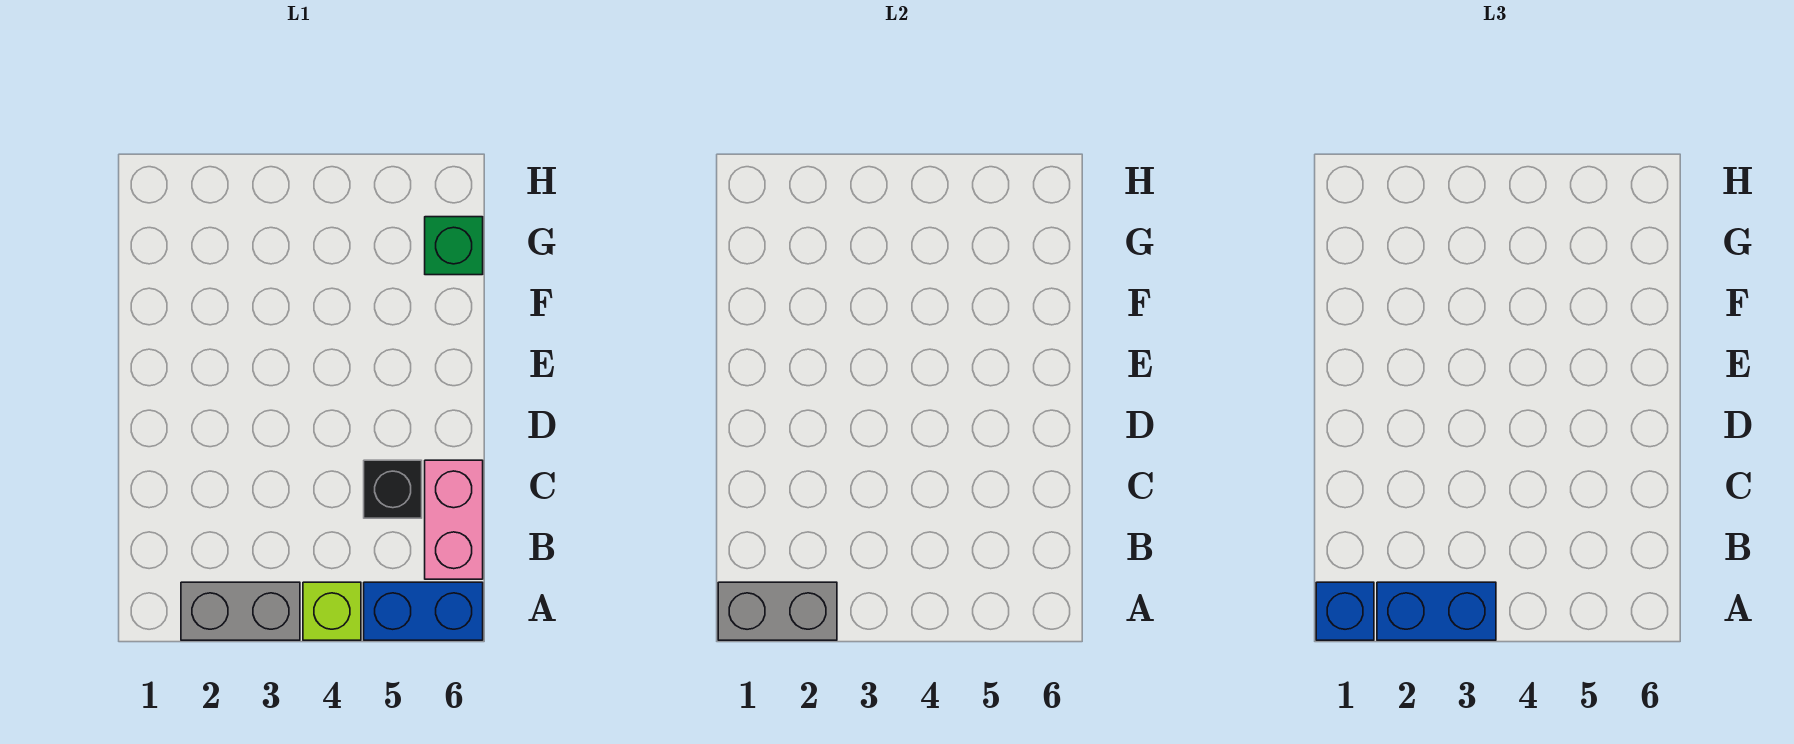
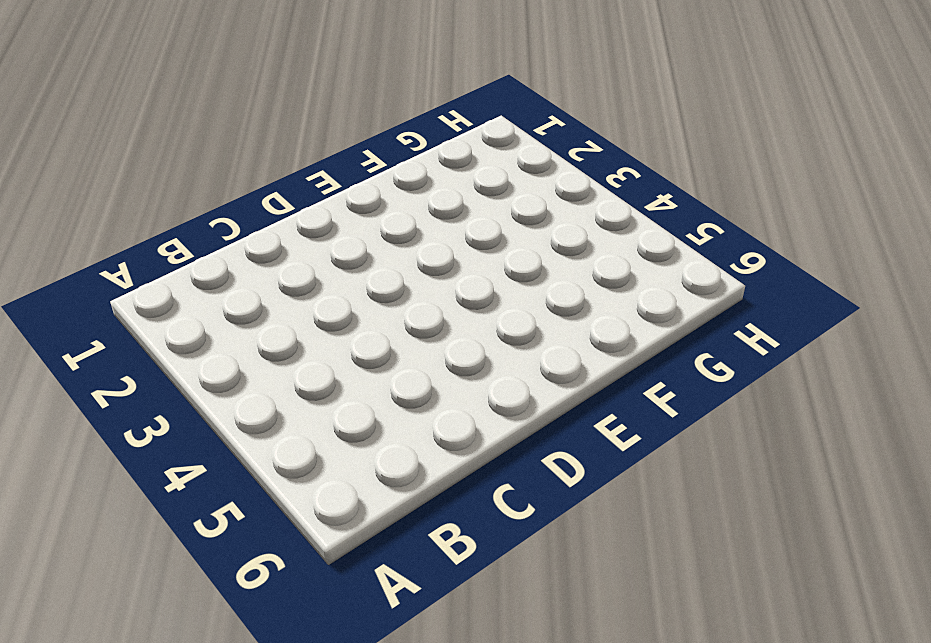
none -> grey brick A2:A3 level 1
none -> lime brick A4 level 1

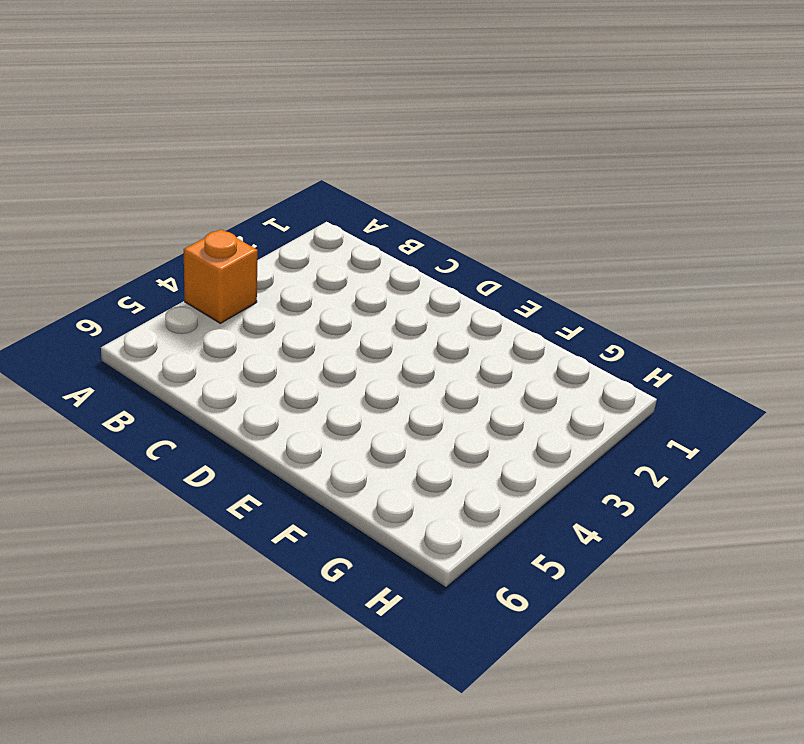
orange brick A4 level 1 -> lime brick A4 level 1
none -> grey brick A2:A3 level 1
none -> blue brick A5:A6 level 1

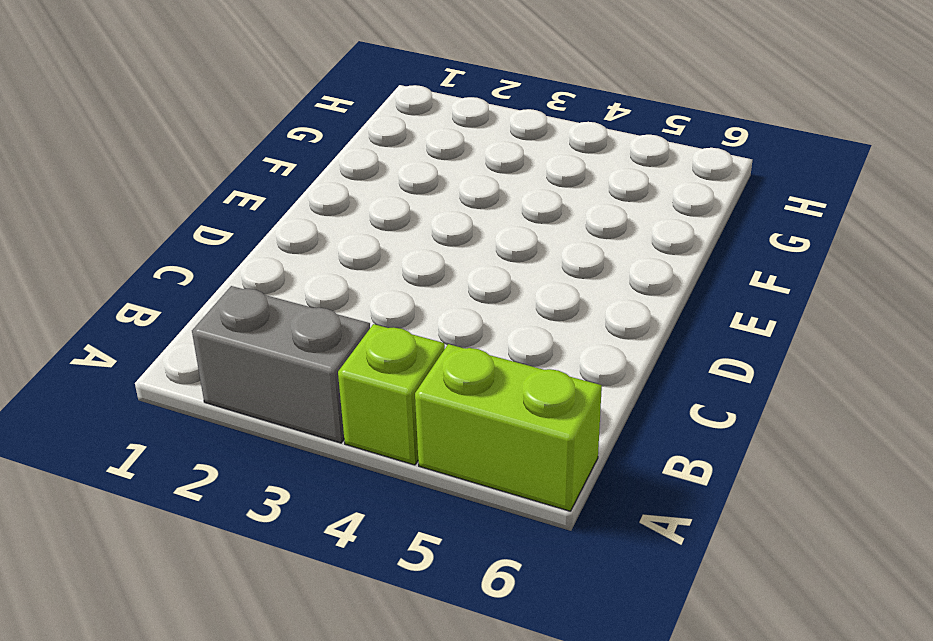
lime brick A5:A6 level 1 -> blue brick A5:A6 level 1
none -> pink brick B6:C6 level 1
none -> black brick C5 level 1

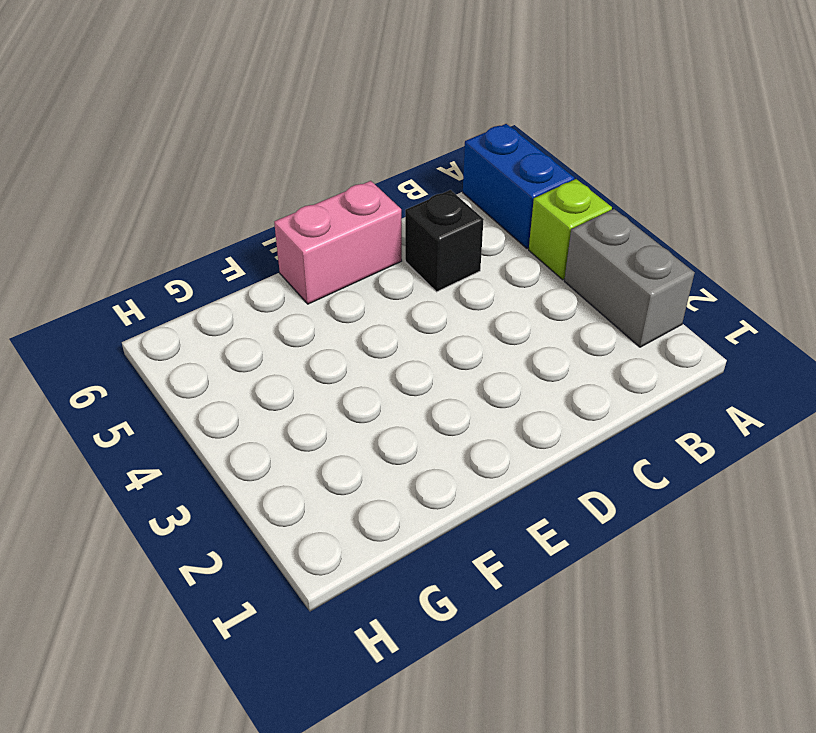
pink brick D6:E6 level 1 -> pink brick B6:C6 level 1
none -> green brick G6 level 1
none -> grey brick A1:A2 level 2

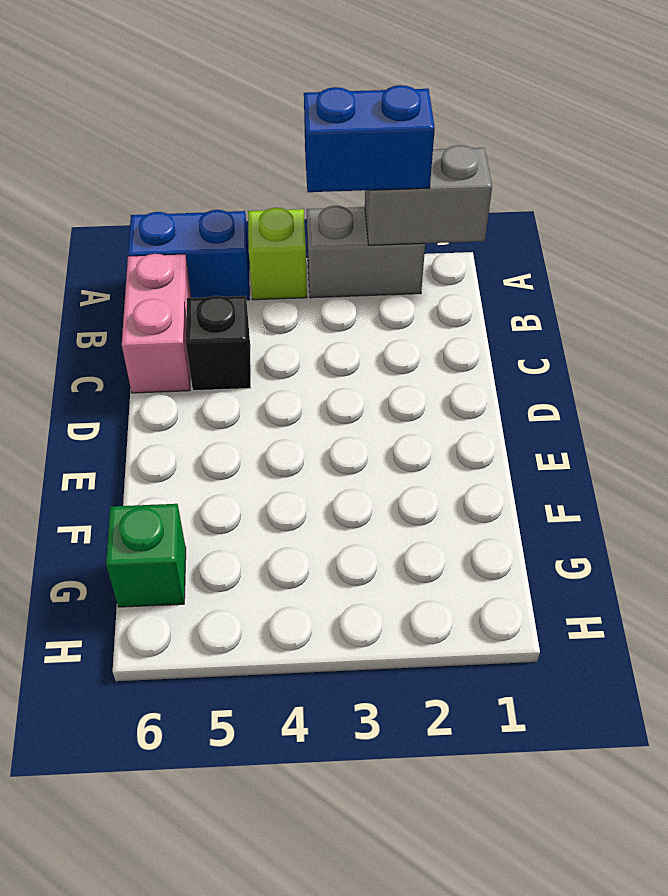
none -> blue brick A1 level 3

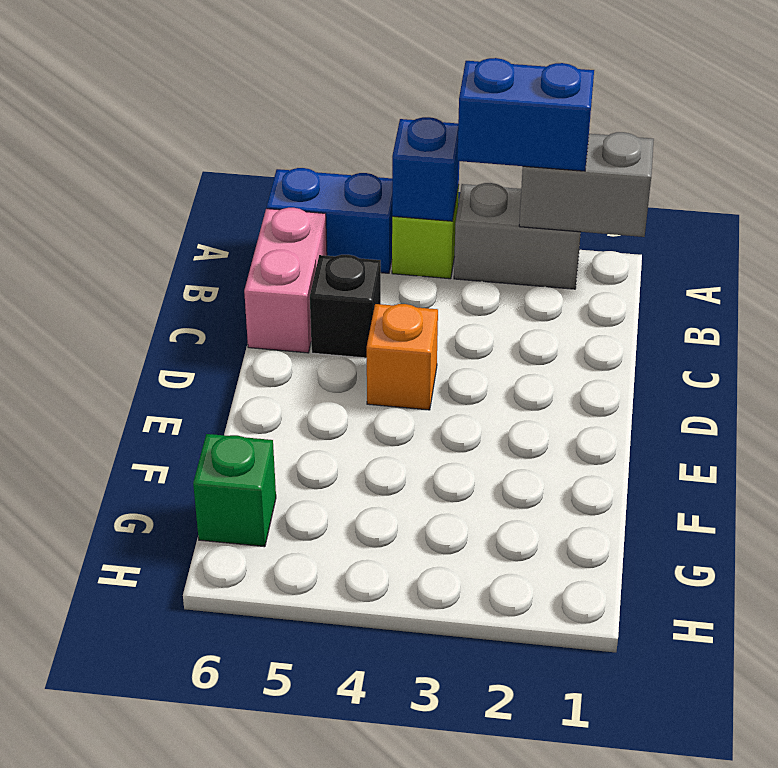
blue brick A4 level 2 -> blue brick A1 level 3
orange brick D4 level 1 -> none

